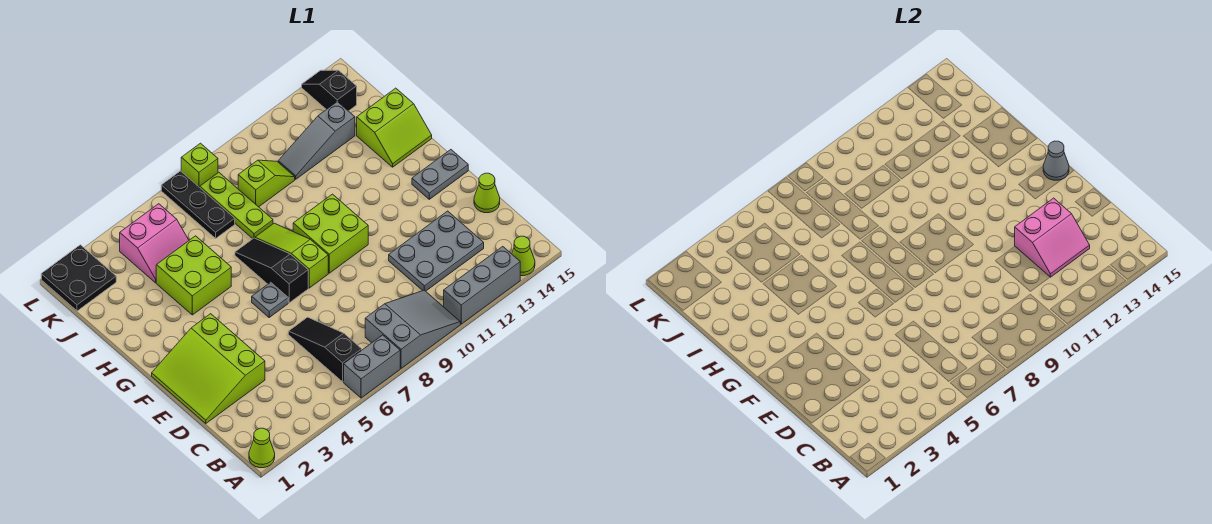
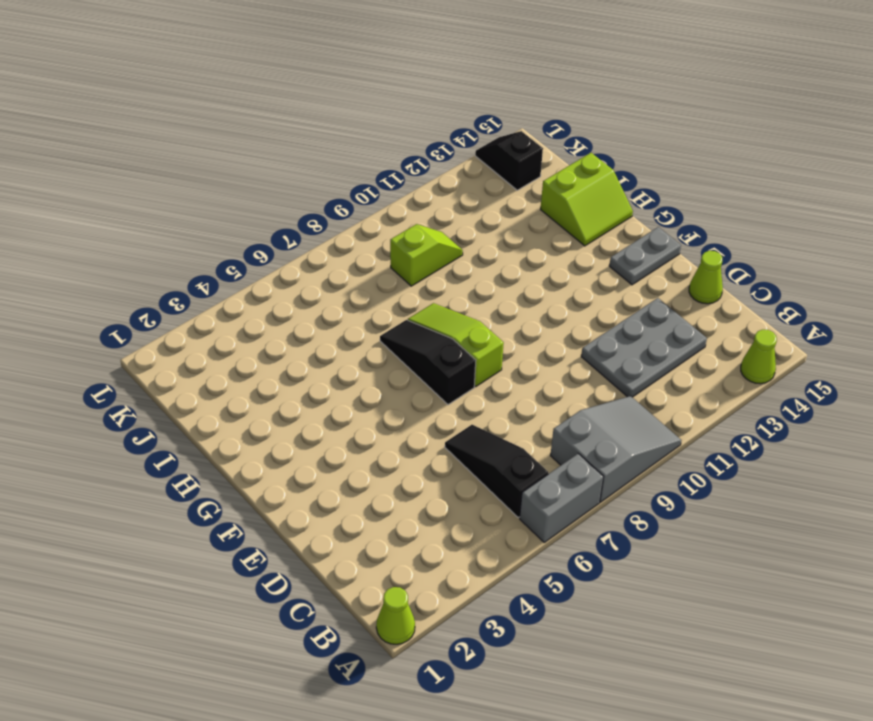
none -> grey brick A11:A13 level 1
none -> lime slope D1:F3 level 1 top 3
none -> grey plate F6 level 1

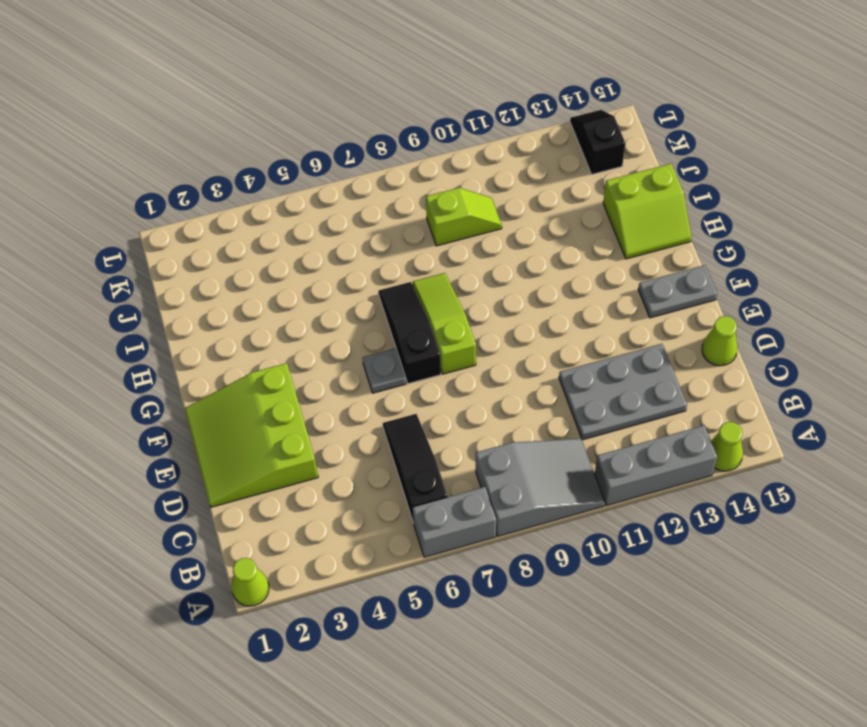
none -> lime brick F9:G10 level 1
none -> lime brick H4:I5 level 1
none -> lime plate I8:K8 level 1

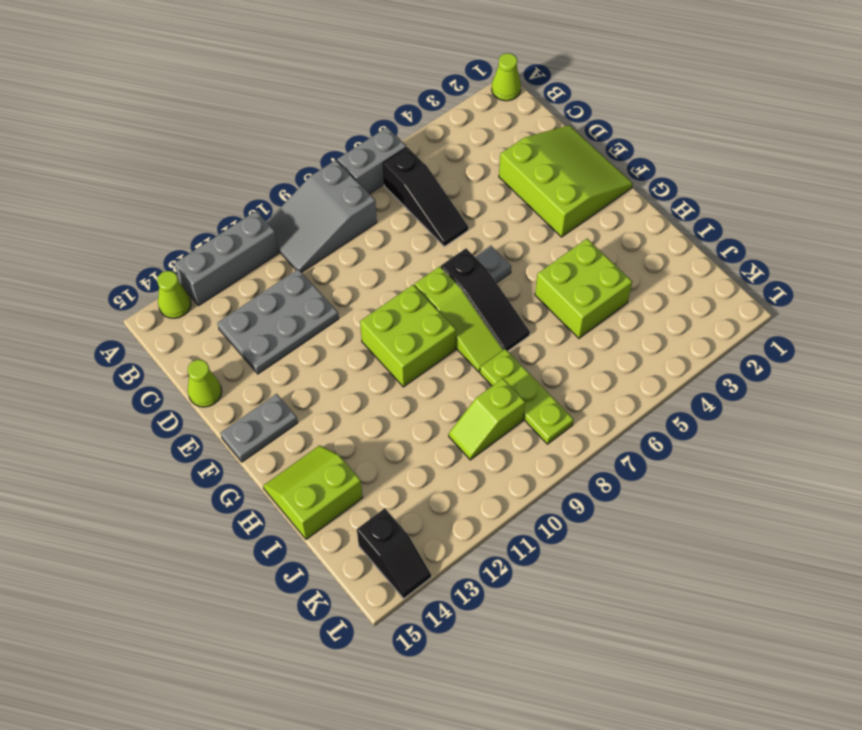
none -> pink slope J4:K5 level 1 top K
none -> black plate J7:L7 level 1
none -> grey slope J11:J13 level 1 top 13

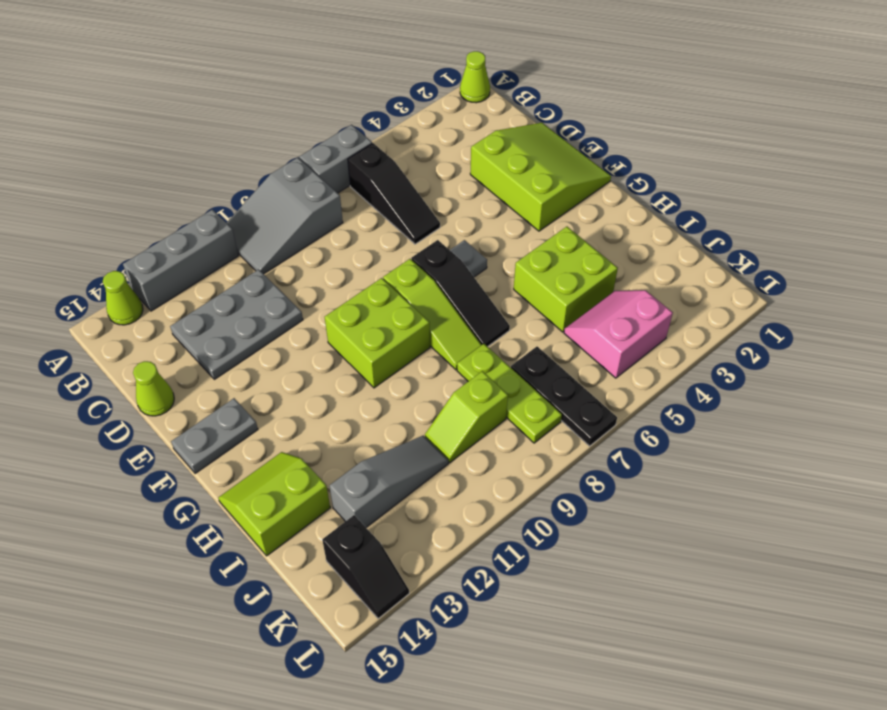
none -> black plate K1:L2 level 1
none -> lime brick L8 level 1
none -> pink slope C12:D13 level 2 top D

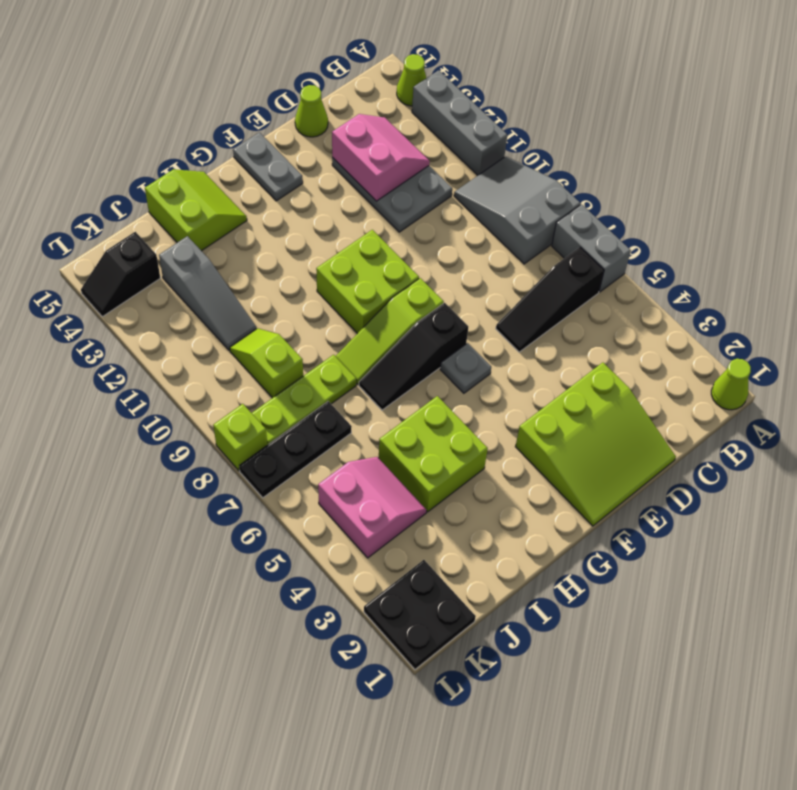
none -> grey cone F15 level 2

